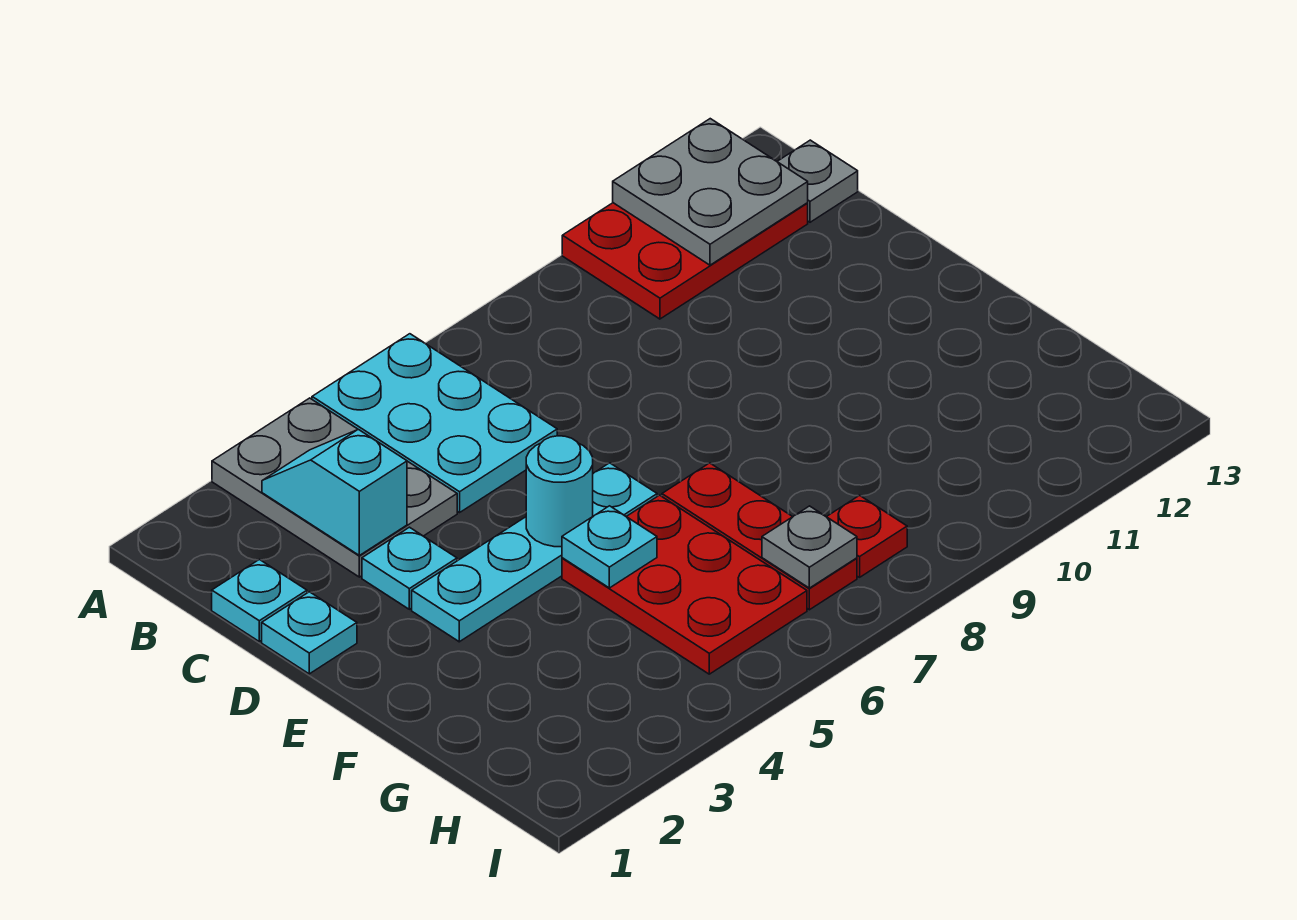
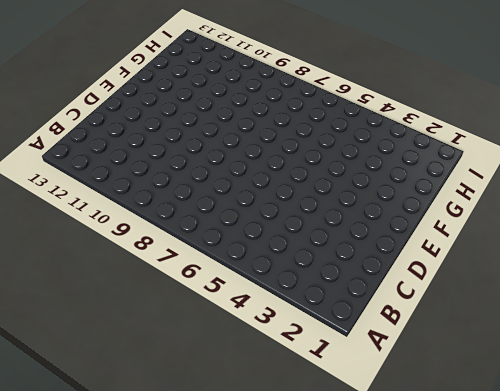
none -> grey plate A3:C4 level 1
none -> cyan plate A5:C6 level 1
none -> red plate A10:B12 level 1

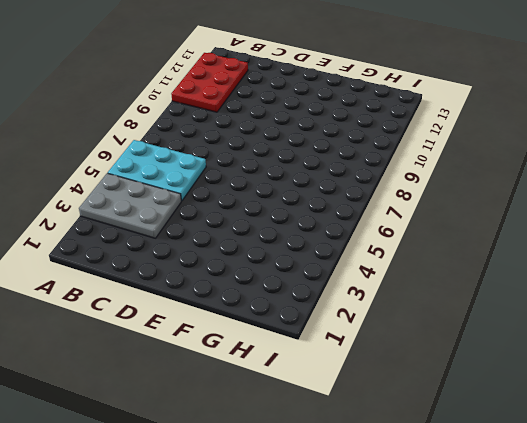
none -> grey plate B13 level 1
none -> cyan plate C1 level 1
none -> cyan plate D1 level 1

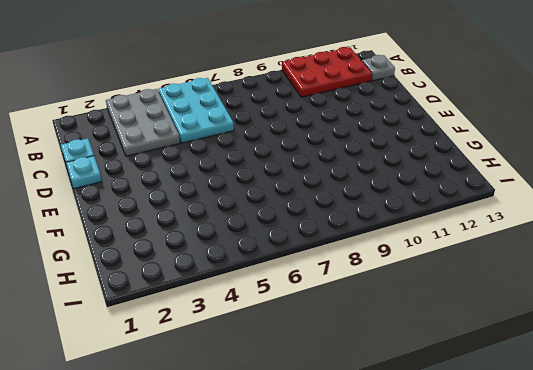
none -> cyan plate D3 level 1
none -> cyan plate E3:E6 level 1
none -> red plate F5:H6 level 1

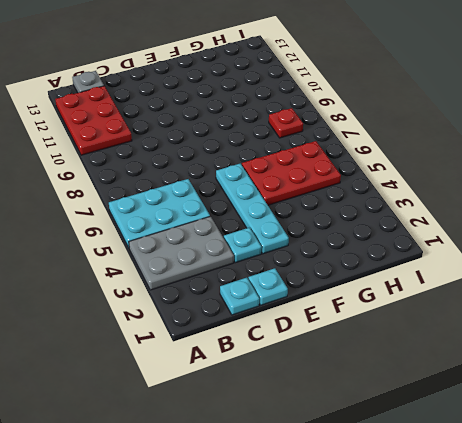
none -> red plate F7:H7 level 1
none -> grey plate A11:B12 level 2
none -> cyan slope B3:C3 level 2 top C

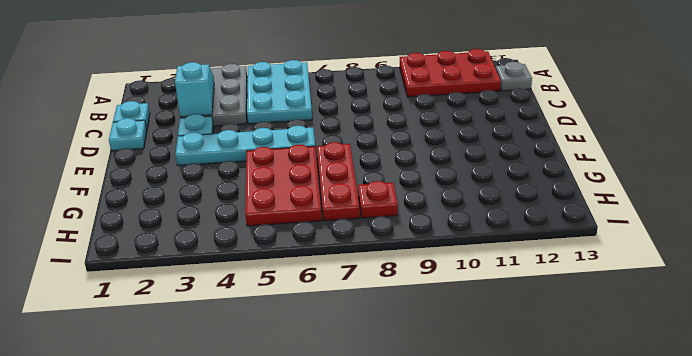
none -> grey plate A11:B12 level 2
none -> cyan round brick E5 level 2
none -> cyan plate F5 level 2

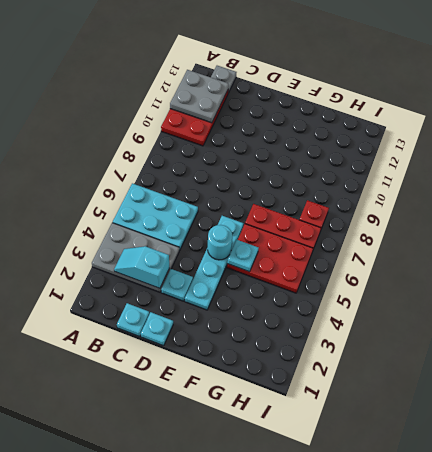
none -> grey plate H7 level 2

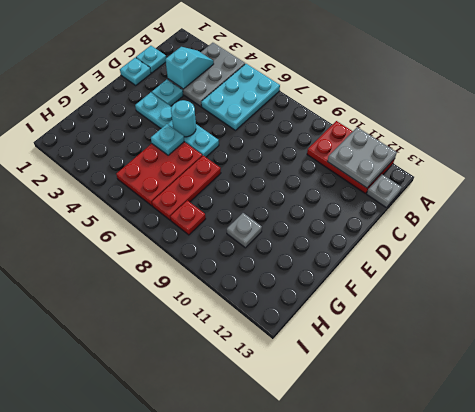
grey plate G10 level 1 -> grey plate H7 level 2

